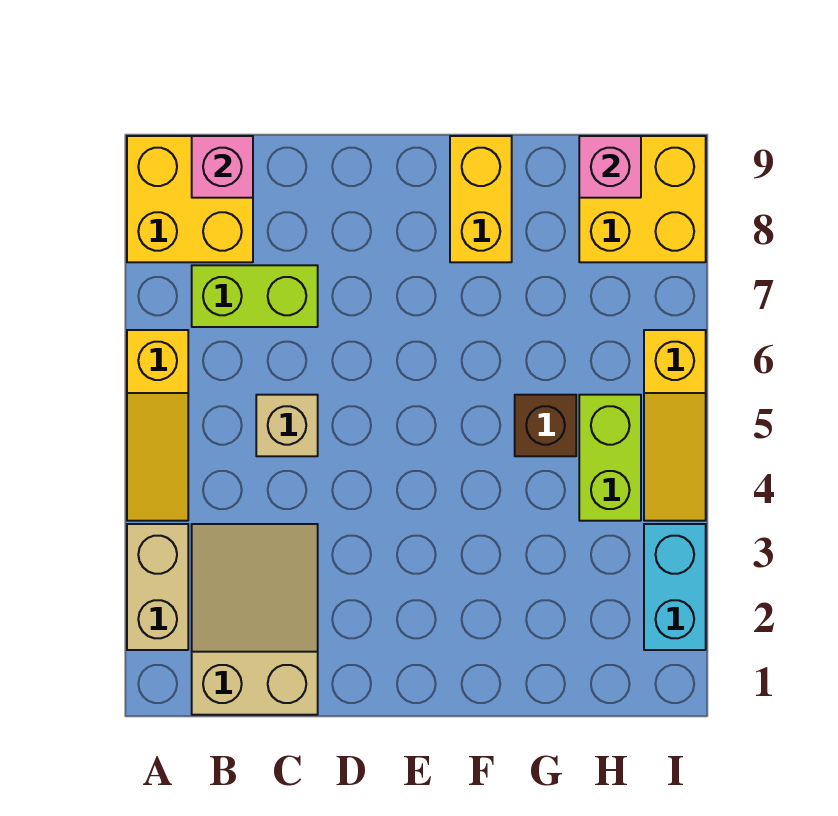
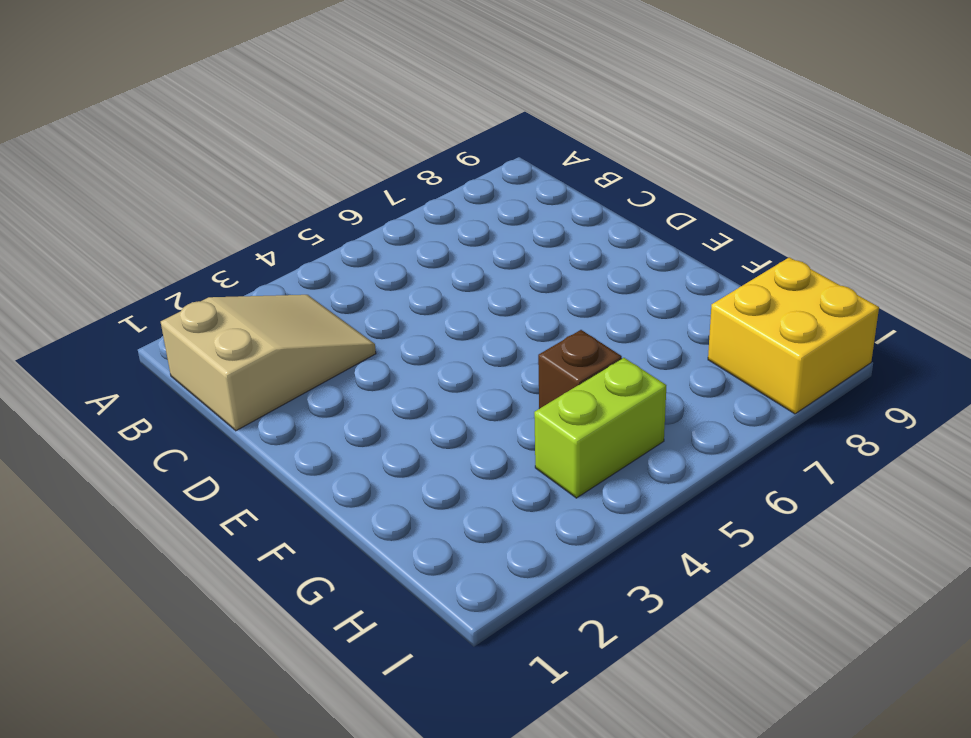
none -> tan brick A2:A3 level 1
none -> yellow slope A4:A6 level 1 top 6
none -> yellow brick A8:B9 level 1

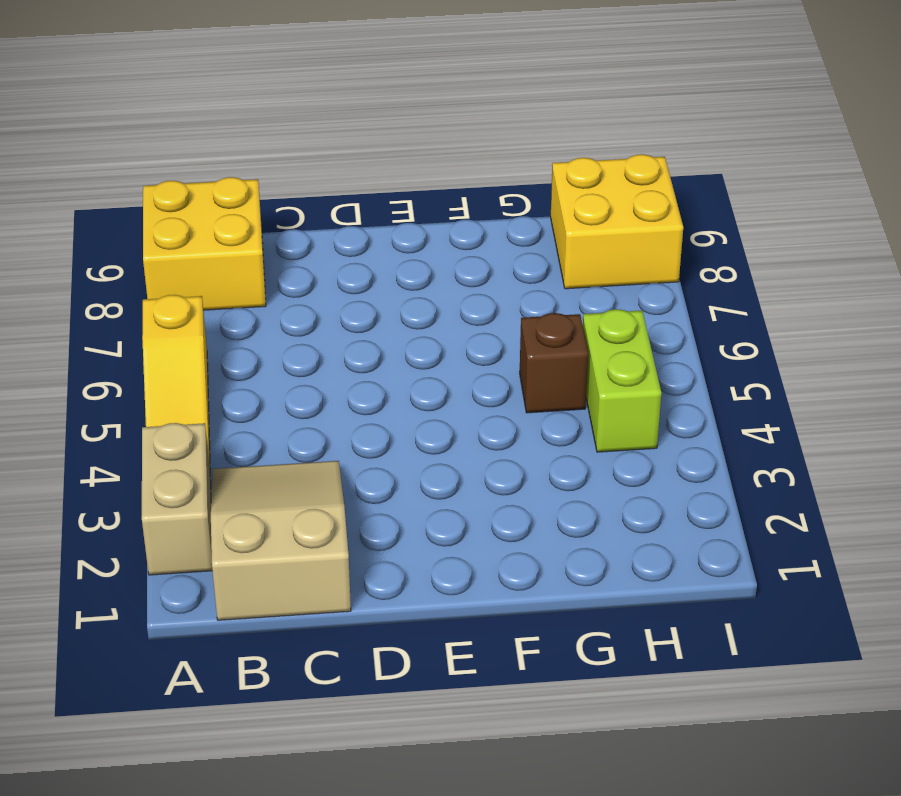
none -> lime brick B7:C7 level 1
none -> tan brick C5 level 1
none -> yellow brick F8:F9 level 1

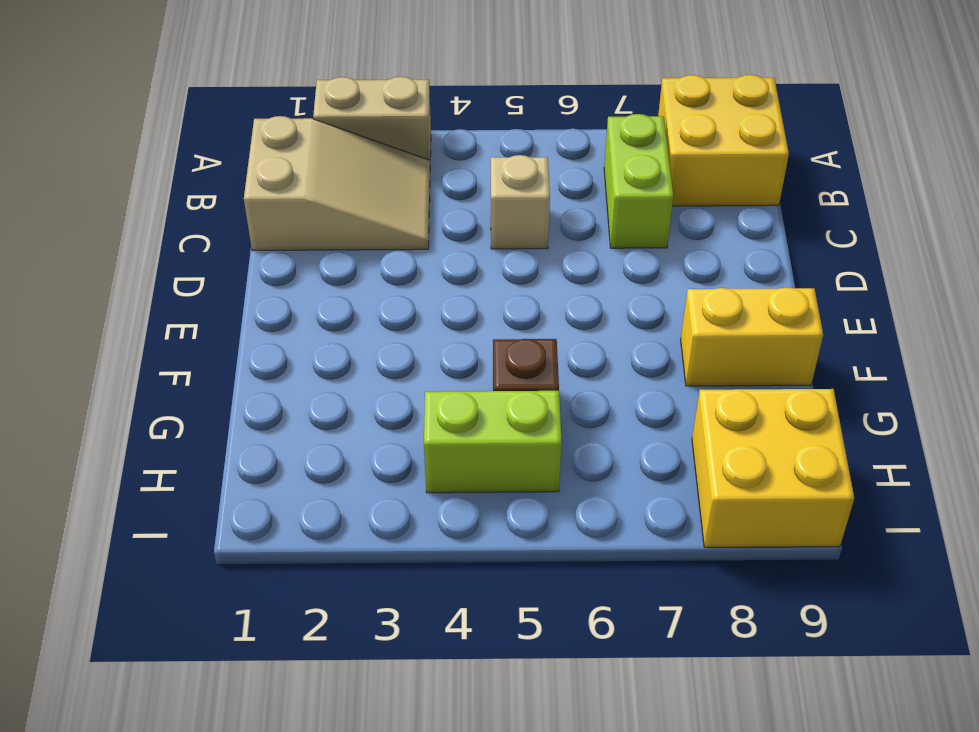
none -> yellow slope A4:A6 level 1 top 6
none -> cyan brick I2:I3 level 1
none -> yellow slope I4:I6 level 1 top 6

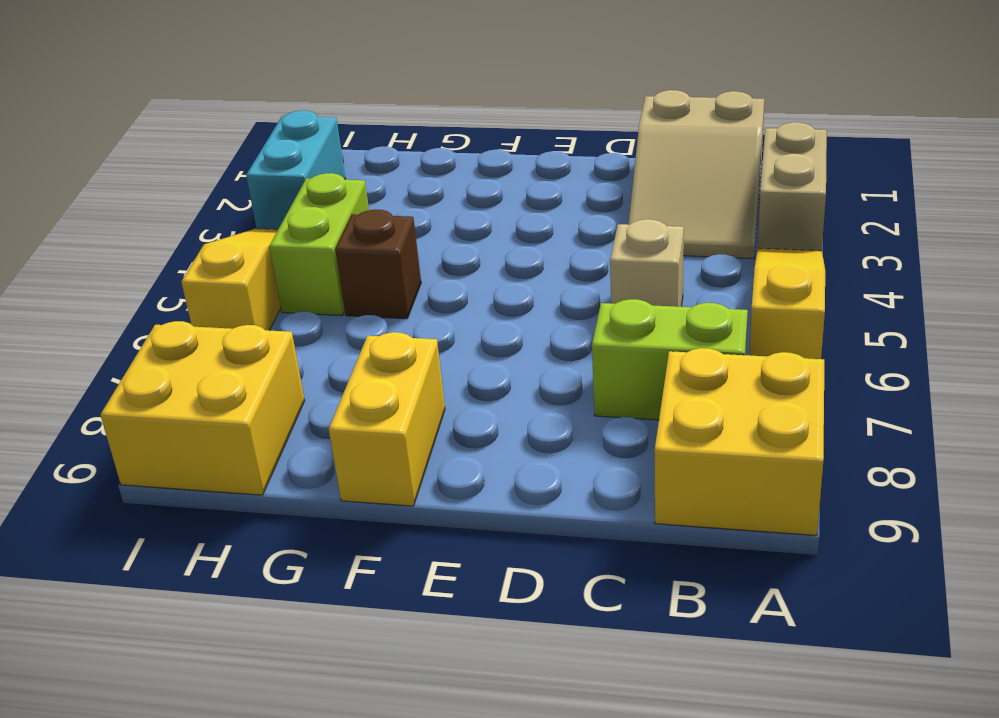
none -> pink brick B9 level 2
none -> pink brick H9 level 2

